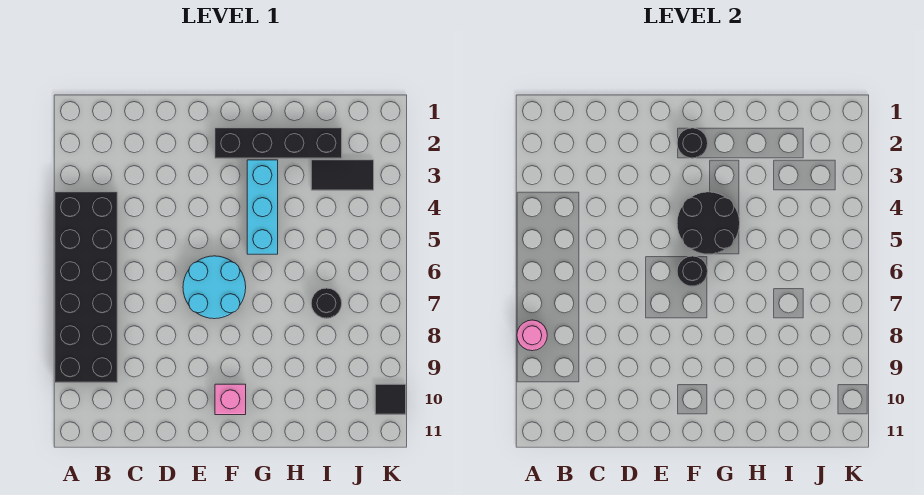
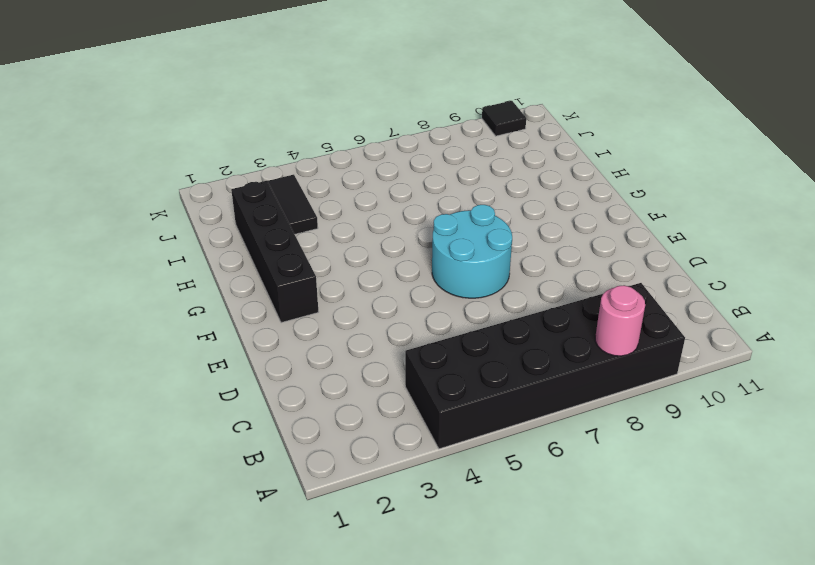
none -> pink brick F10 level 1
none -> cyan brick G3:G5 level 1
none -> black round brick I7 level 1

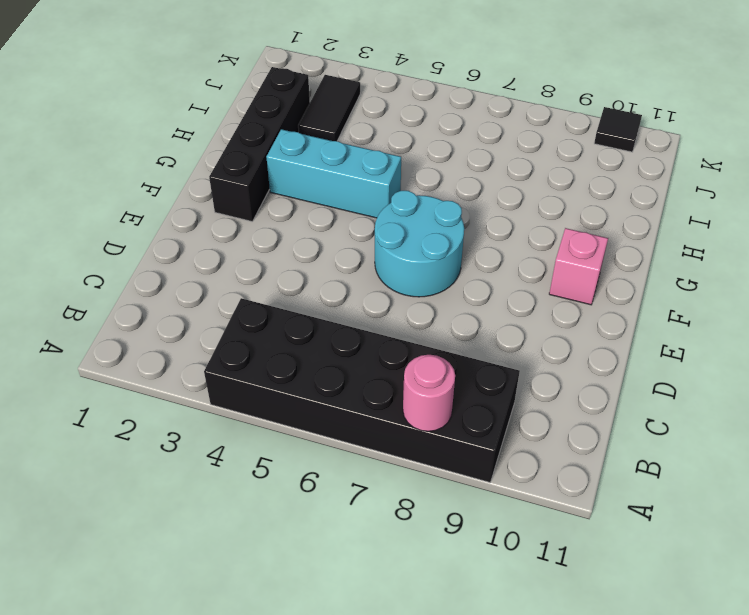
none -> black round brick I7 level 1
none -> black round brick F2 level 2
none -> black round brick F4:G5 level 2

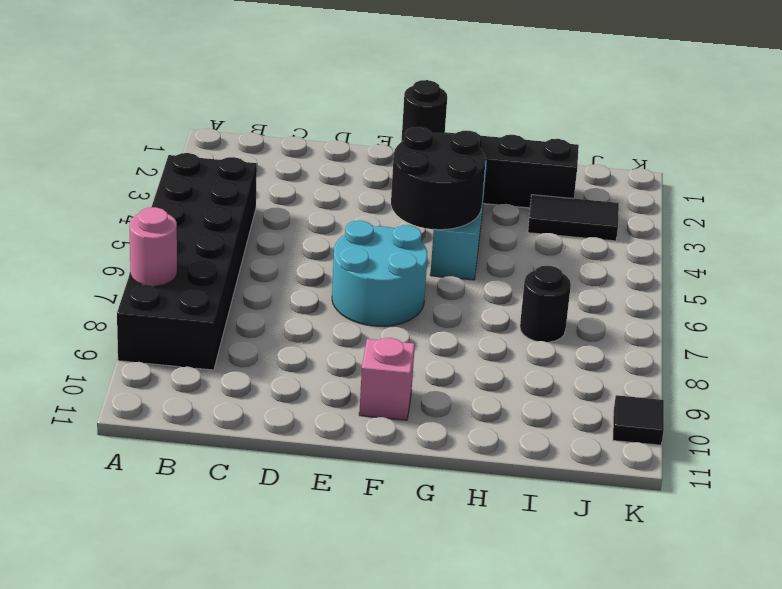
none -> black round brick F6 level 2

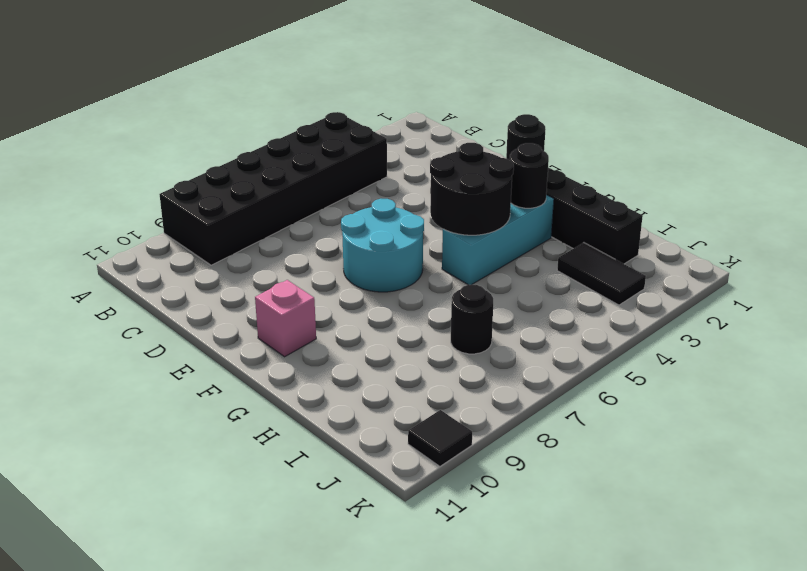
black round brick G3 level 2 -> black round brick F6 level 2
none -> pink round brick A8 level 2

